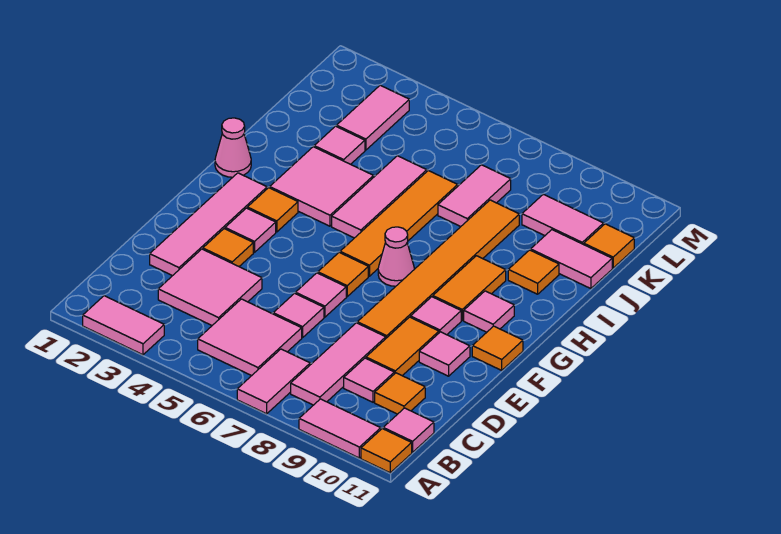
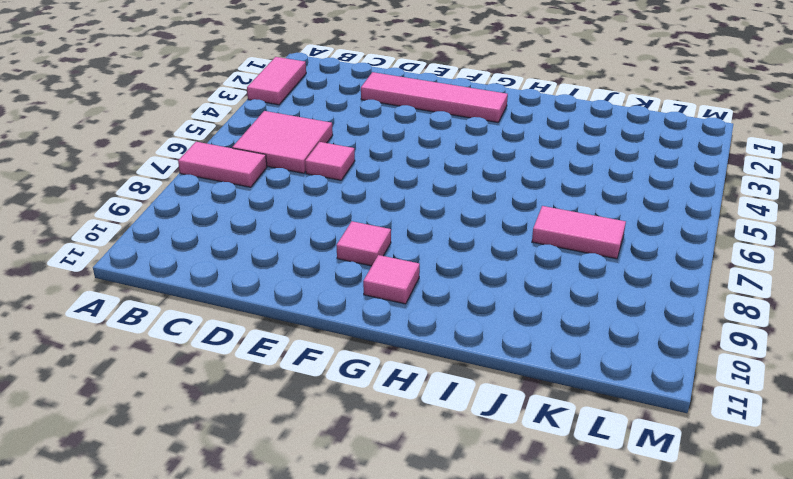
none -> pink tile A9:A10 level 1
none -> orange tile A11 level 1
none -> pink tile B8:D8 level 1
none -> pink tile B11 level 1

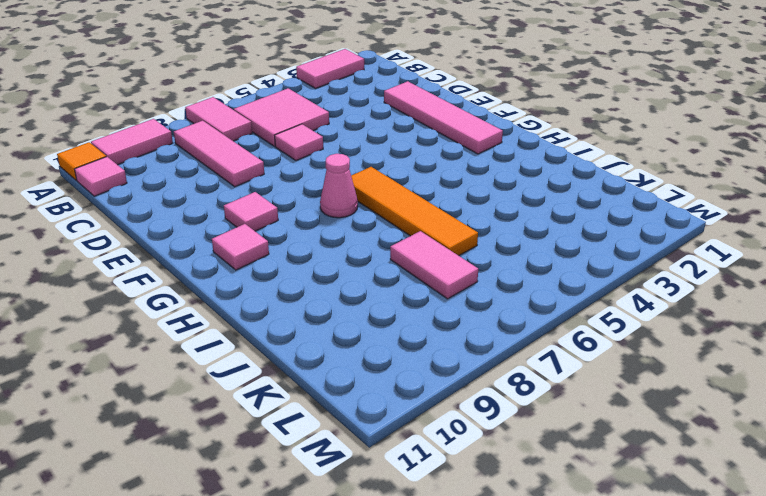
none -> pink tile C3:D4 level 1
none -> pink tile C9 level 1
none -> orange tile C10 level 1
none -> orange tile D9:E9 level 1

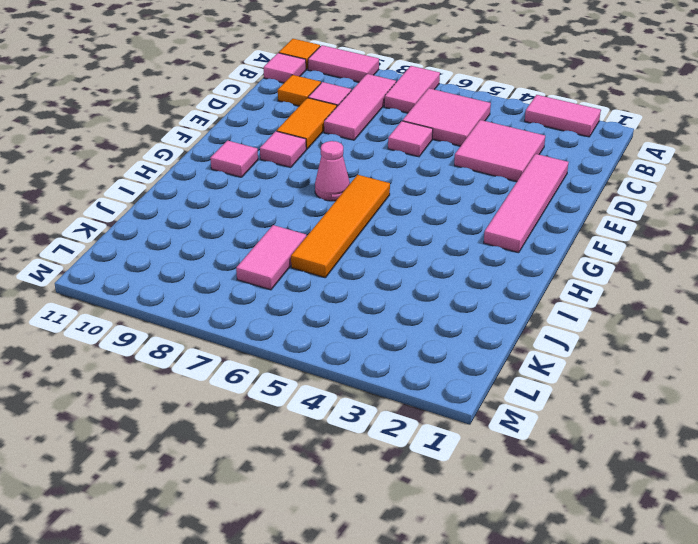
none -> orange tile E3 level 1
none -> pink tile E6 level 1
none -> orange tile E8:J8 level 1
none -> pink tile E10 level 1

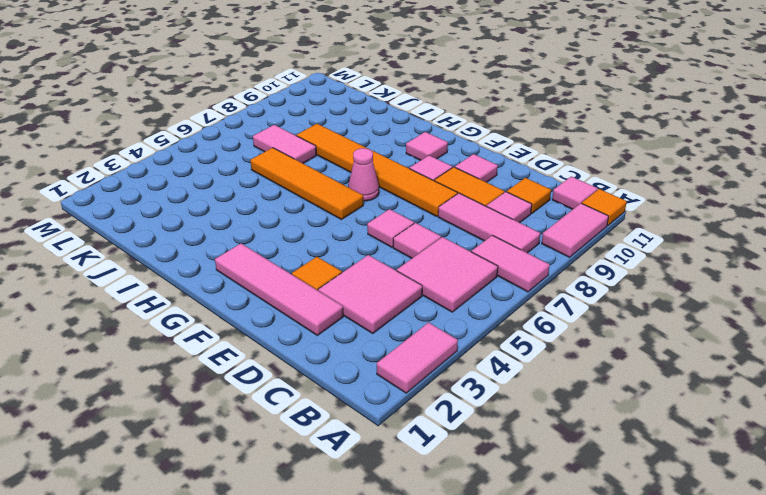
none -> pink tile F3 level 1
none -> orange tile F6 level 1
none -> orange tile F11 level 1
none -> orange tile G3 level 1

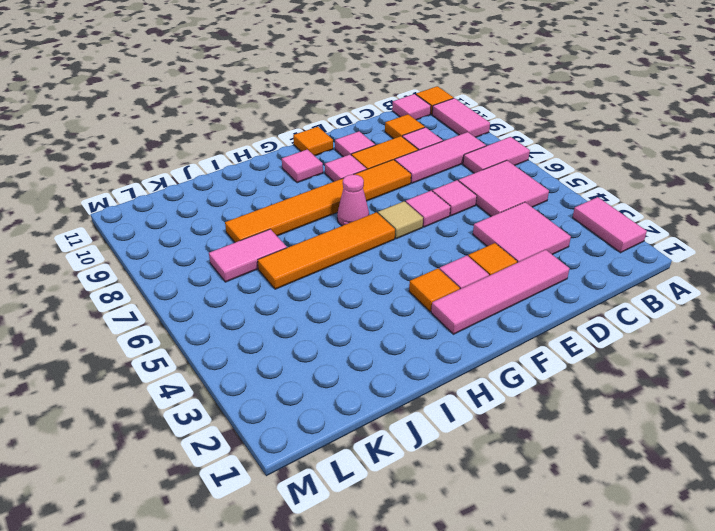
tan tile F6 level 1 -> orange tile F6 level 1
none -> orange tile G9:H9 level 1
none -> pink cone H1 level 1
none -> pink tile H3:I4 level 1
none -> pink tile H5:J5 level 1

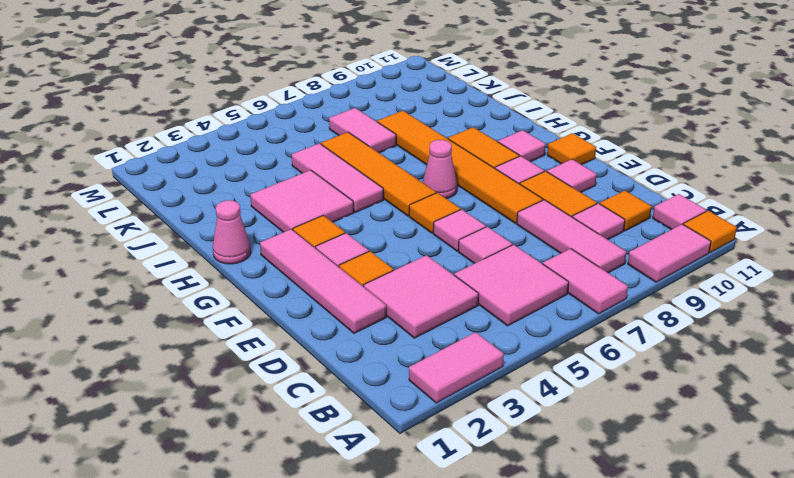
none -> orange tile I10 level 1
none -> pink tile J3 level 1
none -> pink tile J10:J11 level 1
none -> pink tile K3:L3 level 1

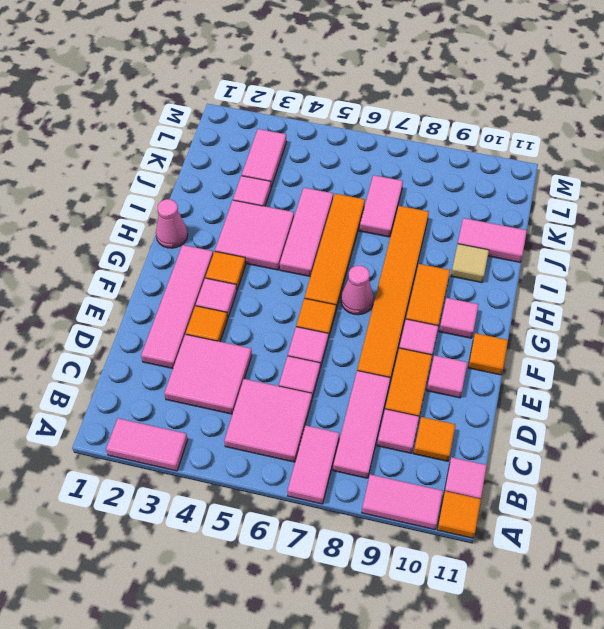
tan tile I10 level 1 -> orange tile I10 level 1
none -> pink tile K9:K10 level 1
none -> orange tile K11 level 1

